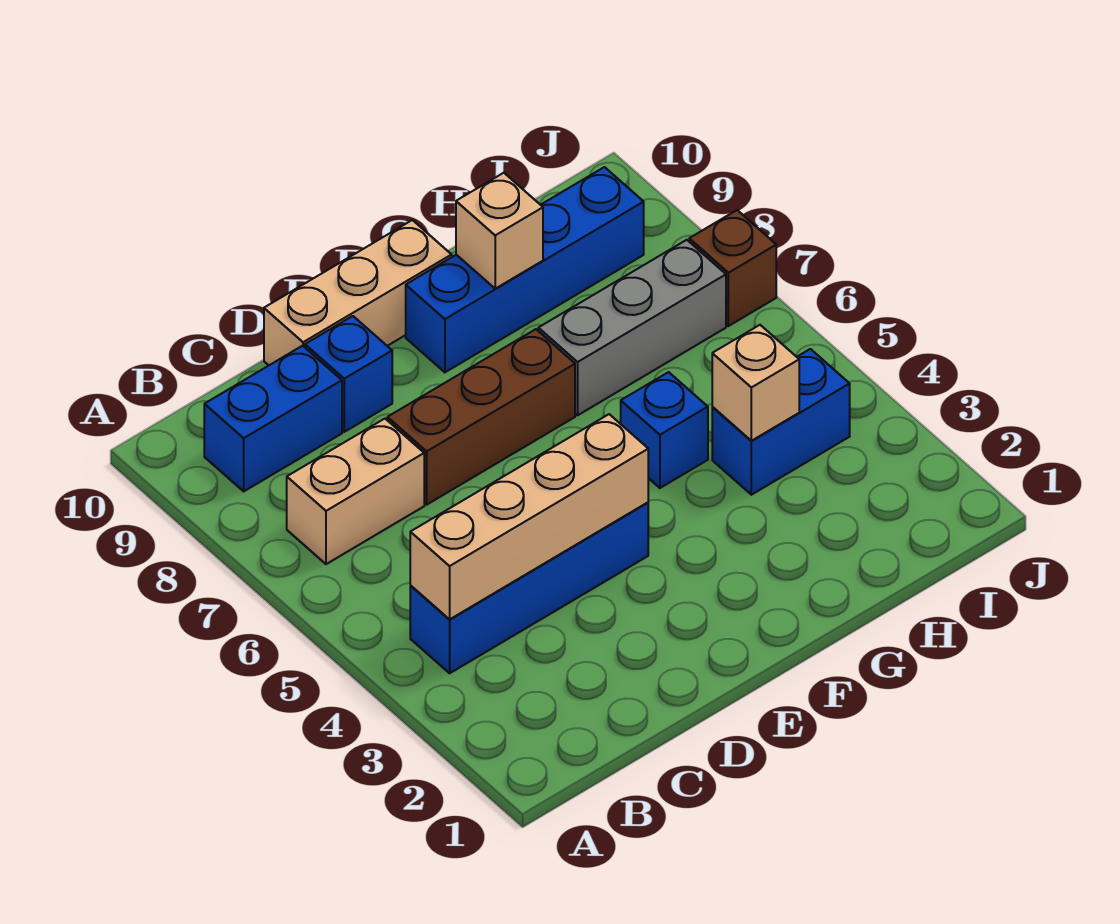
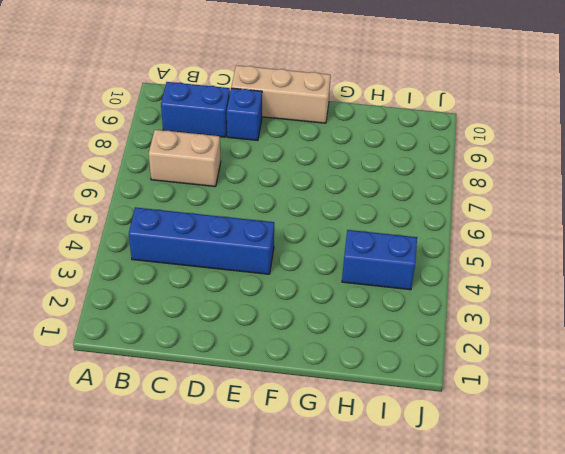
none -> brown brick D7:F7 level 1
none -> blue brick F9:I9 level 1
none -> blue brick G5 level 1

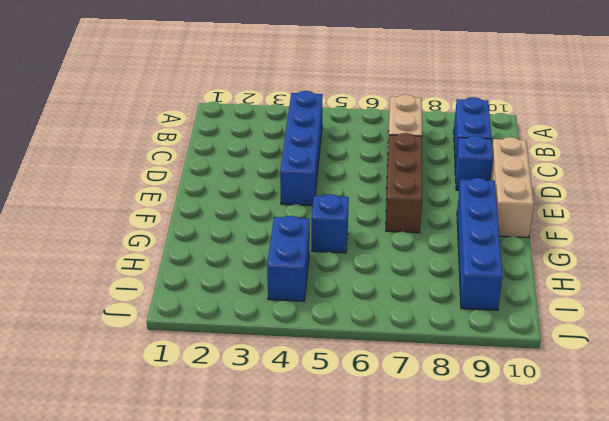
none -> grey brick G7:I7 level 1
none -> brown brick J7 level 1
none -> tan brick B4:E4 level 2

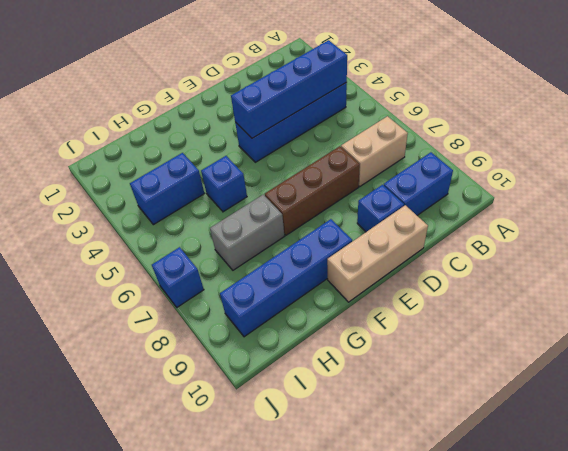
blue brick B4:E4 level 2 -> tan brick B4:E4 level 2
grey brick G7:H7 level 1 -> grey brick G7:I7 level 1
blue brick J7 level 1 -> brown brick J7 level 1
none -> tan brick G9 level 2
none -> tan brick H4 level 2

